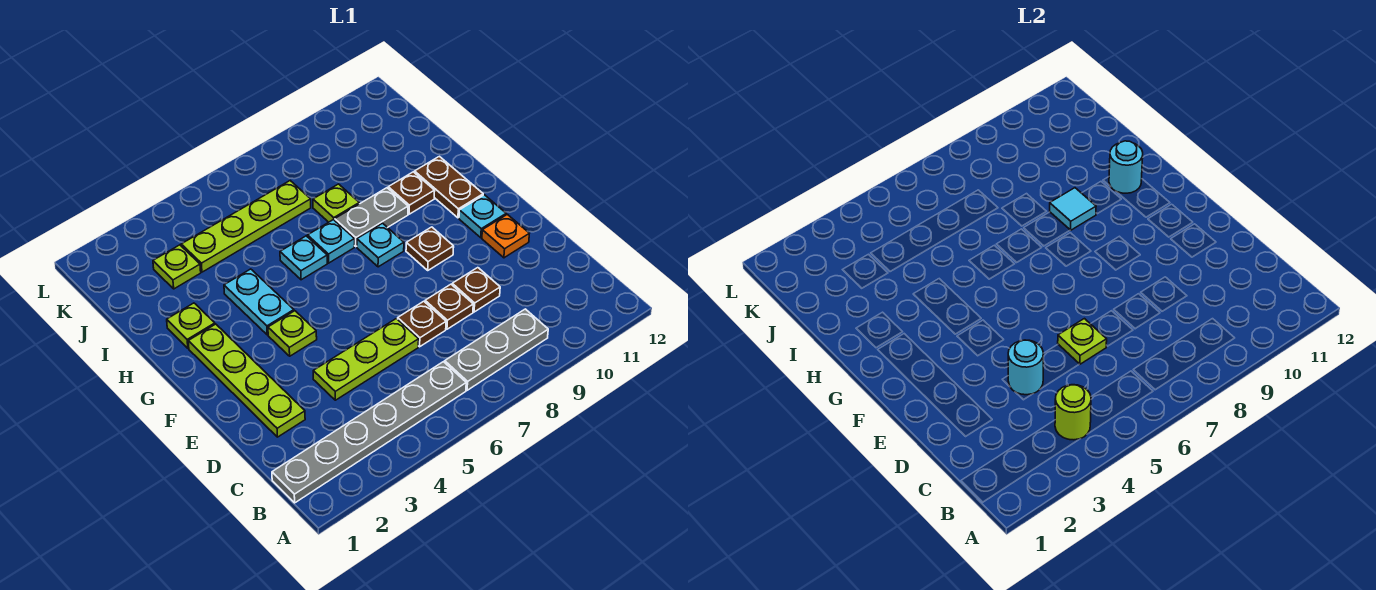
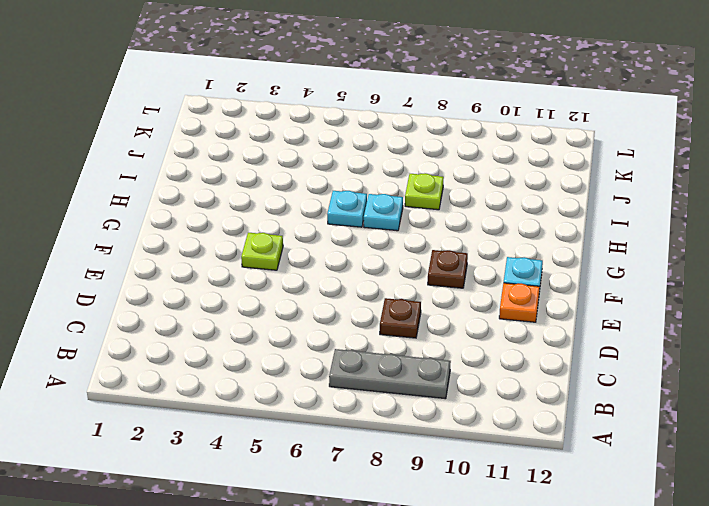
none -> grey plate B1:B6 level 1
none -> lime plate D2:G2 level 1
none -> lime plate D4:D6 level 1

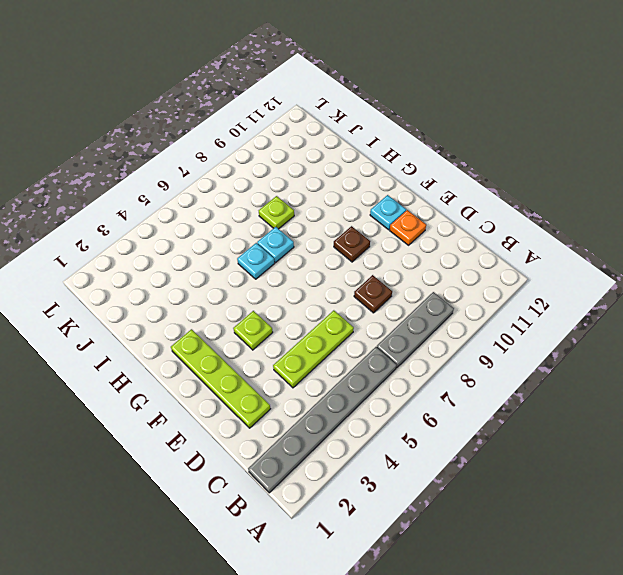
none -> brown plate D7 level 1
none -> brown plate D9 level 1
none -> cyan plate G4:H4 level 1

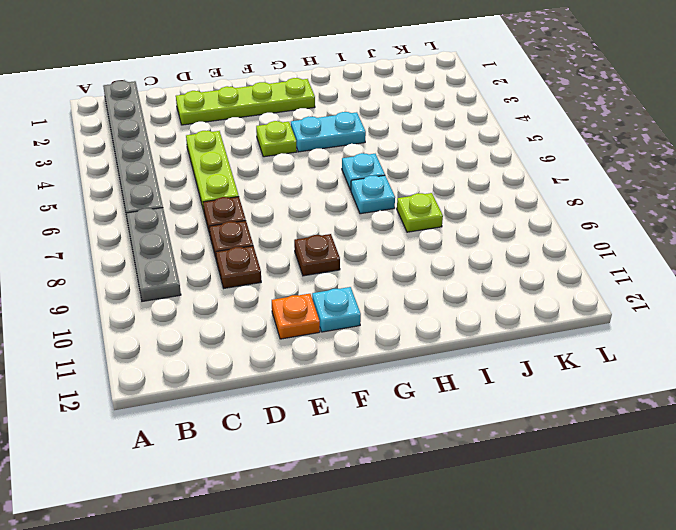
none -> cyan plate G8 level 1
none -> brown plate G11:H11 level 1
none -> lime plate H2 level 1

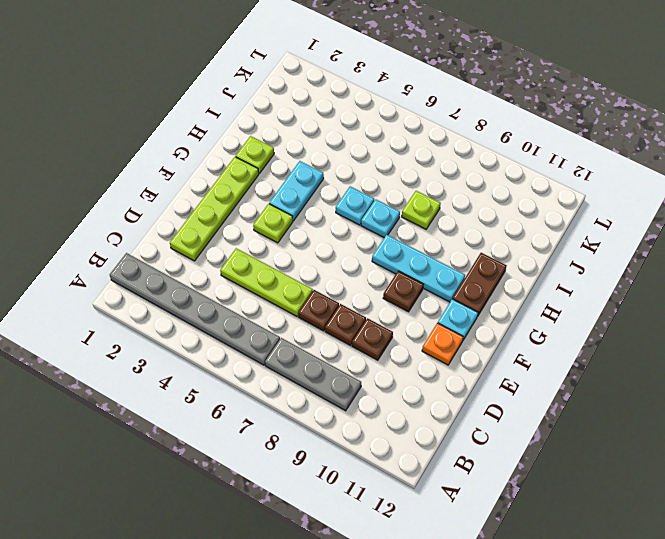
cyan plate G8:G10 level 1 -> cyan plate G8 level 1
none -> grey plate H8:H9 level 1
none -> brown plate H10 level 1
none -> lime plate J3 level 1

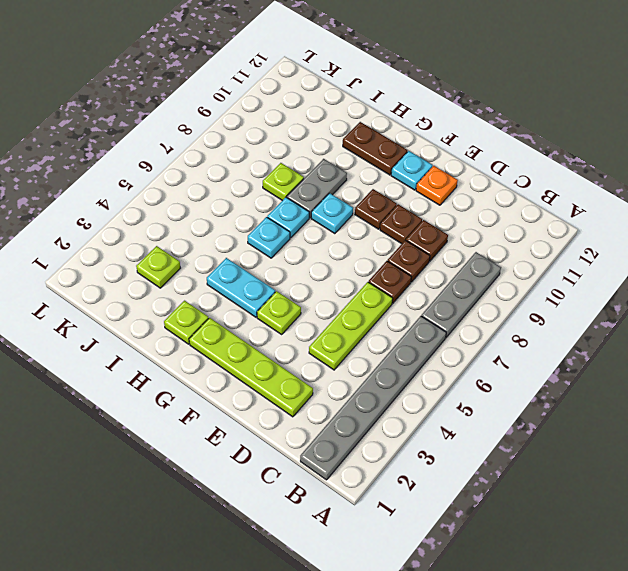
brown plate E9 level 1 -> brown plate H10 level 1
none -> lime plate J4:J7 level 1
none -> lime round brick B4 level 2
none -> cyan round brick D4 level 2

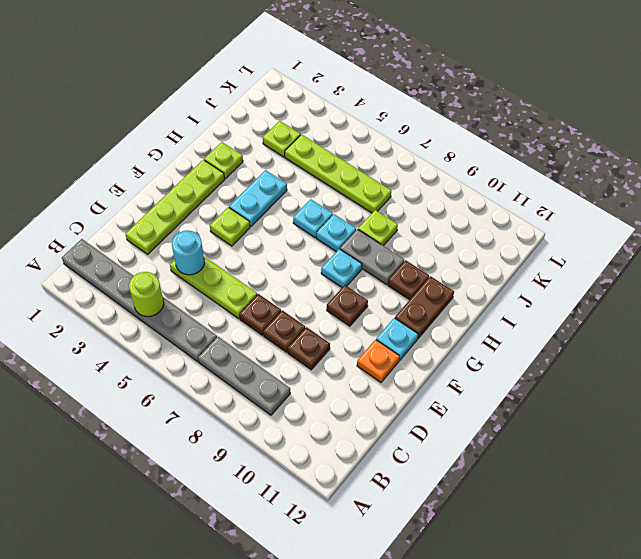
none -> lime plate D6 level 2
none -> cyan tile H9 level 2
none -> cyan round brick H11 level 2

